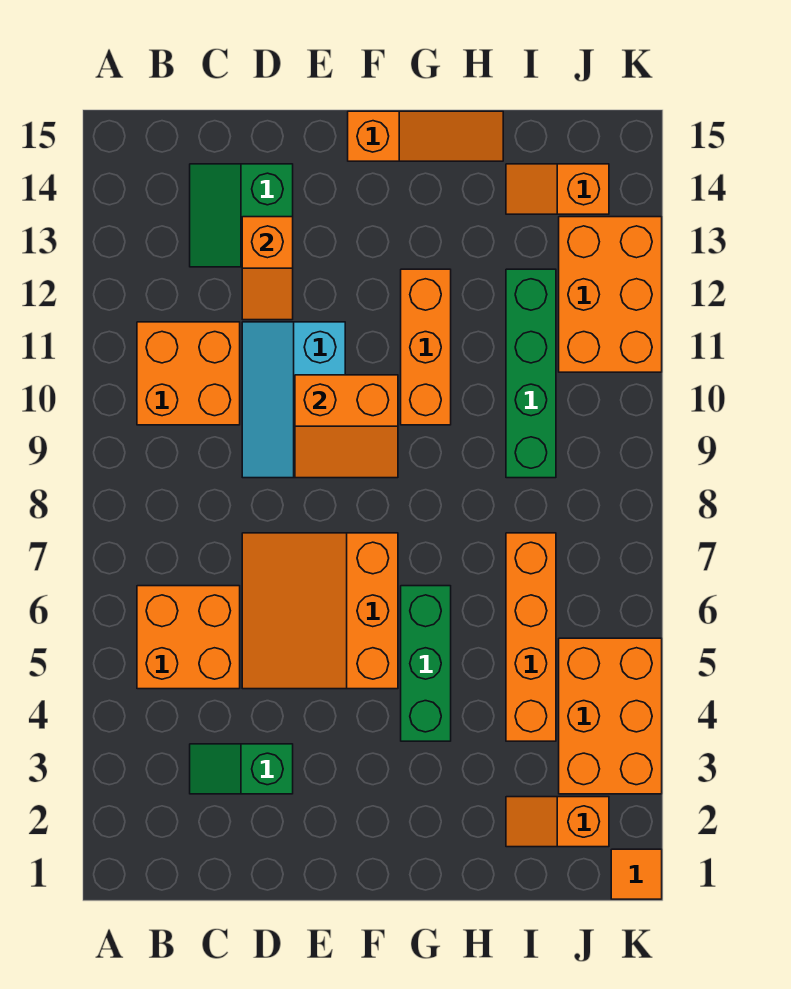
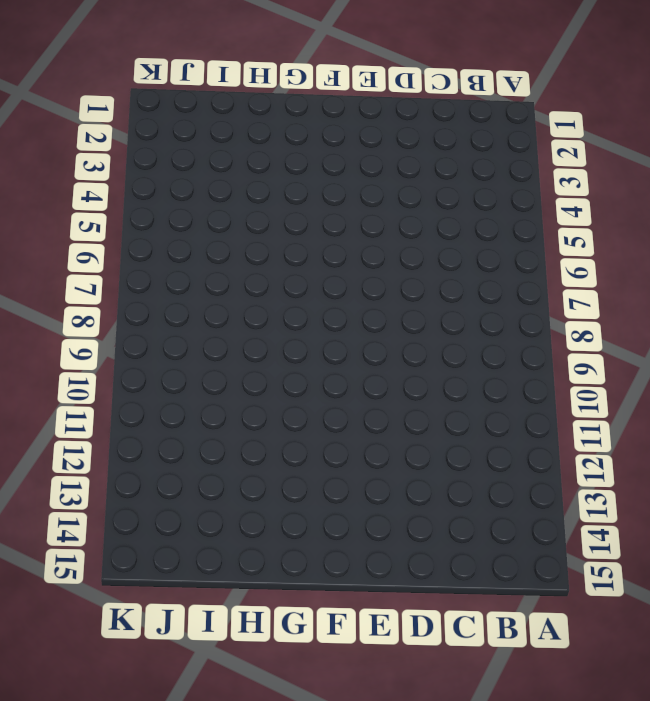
none -> orange brick B5:C6 level 1
none -> orange brick B10:C11 level 1
none -> green slope C3:D3 level 1 top D

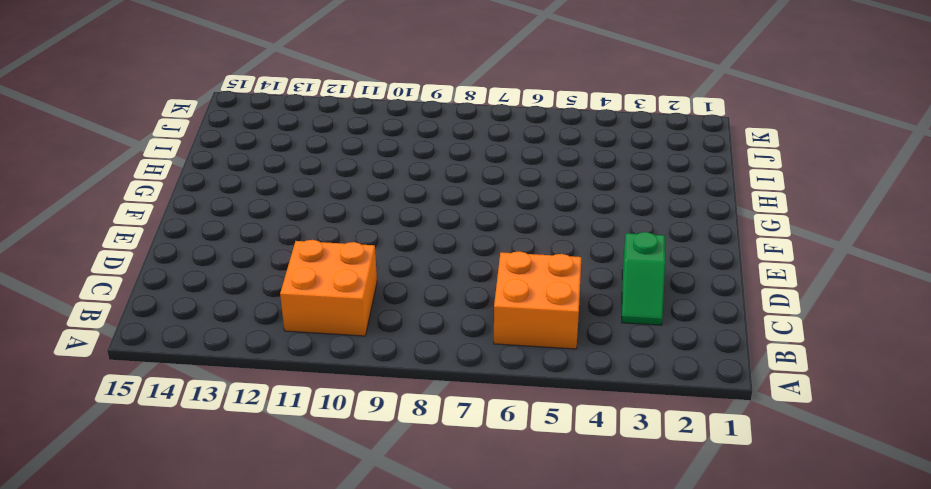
none -> green slope C13:D14 level 1 top D
none -> orange slope D5:F7 level 1 top F
none -> cyan slope D9:E11 level 1 top E

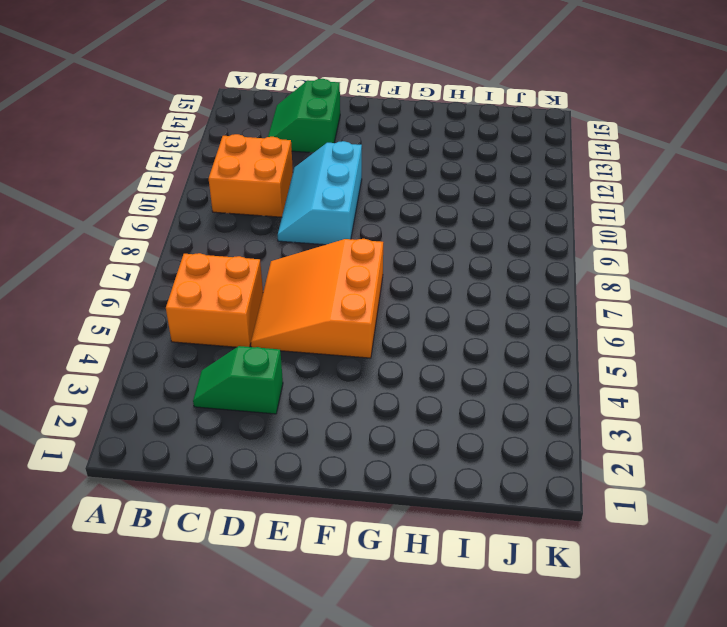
none -> orange slope F15:H15 level 1 top F
none -> green brick G4:G6 level 1
none -> orange brick G10:G12 level 1

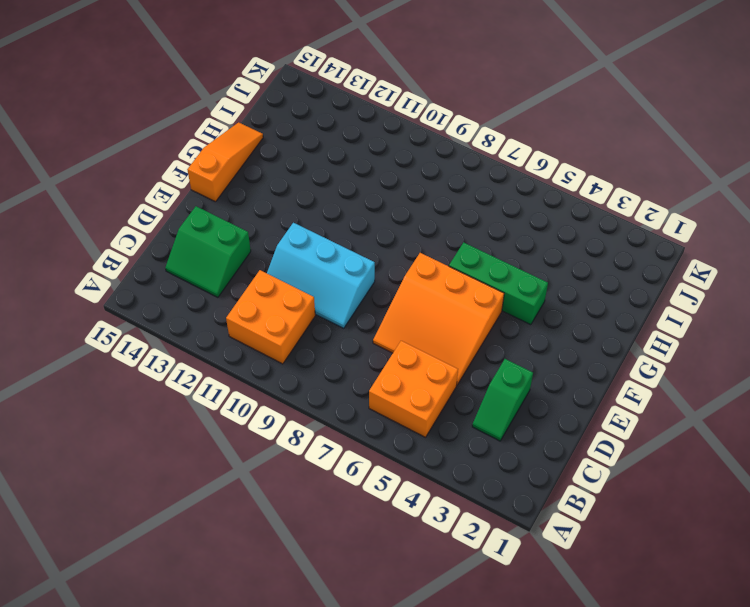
none -> orange brick G10:G12 level 1
none -> orange slope I2:J2 level 1 top J
none -> orange brick I4:I7 level 1

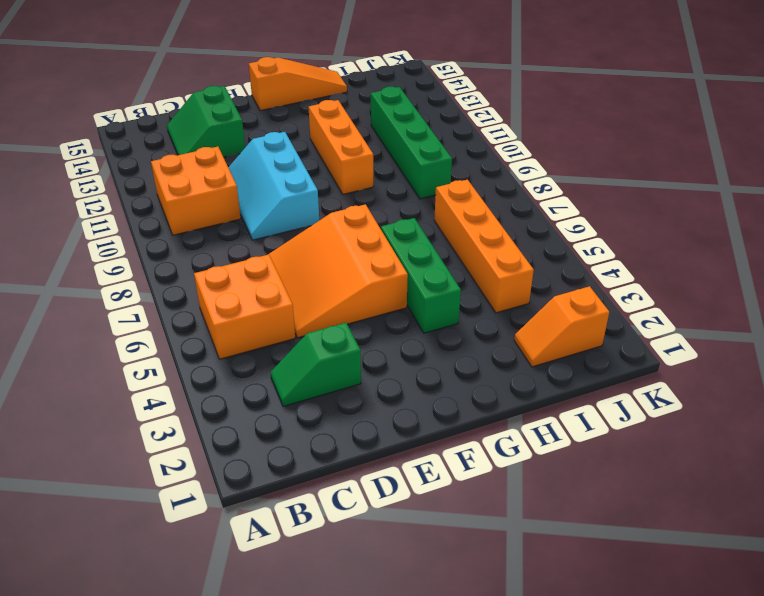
none -> orange slope I14:J14 level 1 top J
none -> orange brick J3:K5 level 1
none -> orange brick J11:K13 level 1

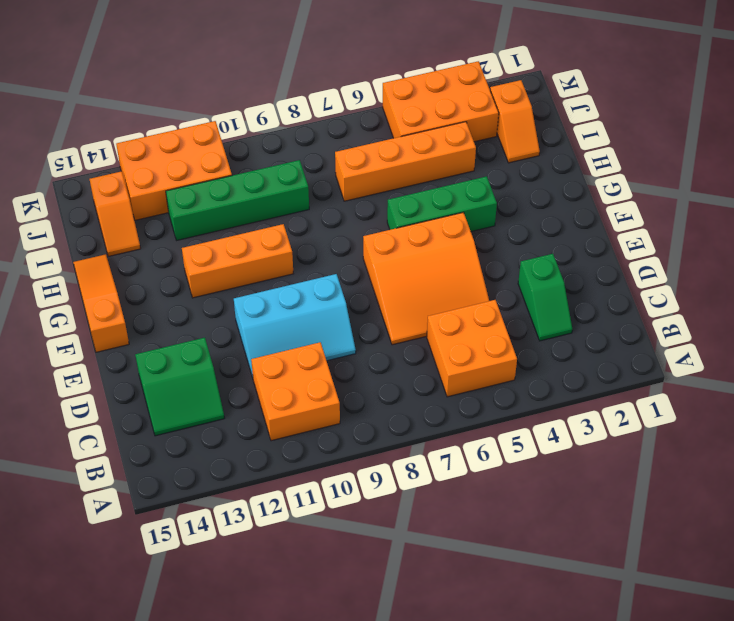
none -> orange tile K1 level 1
none -> orange slope D12:D13 level 2 top 13
none -> orange slope E9:F10 level 2 top 10

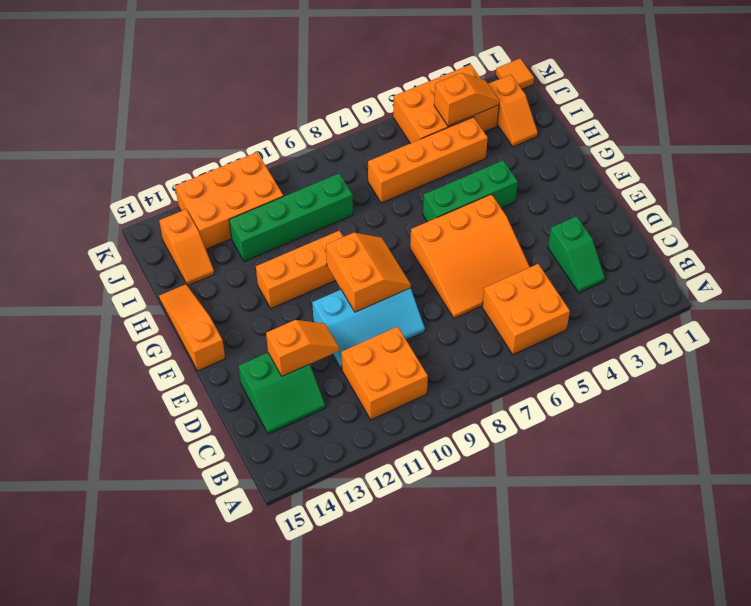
orange slope J3:J4 level 2 top 4 -> none

